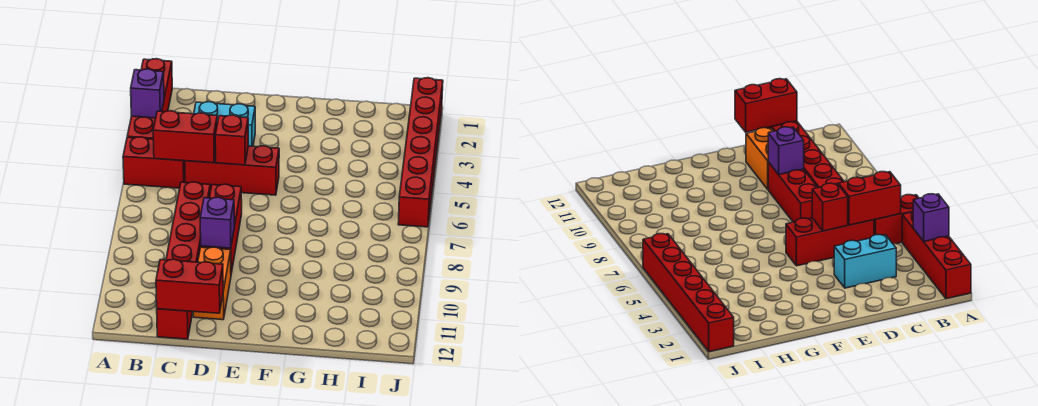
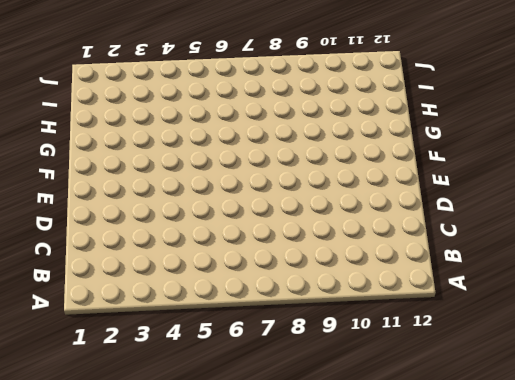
none -> red brick A1:A4 level 1
none -> red brick A5:B5 level 1
none -> cyan brick C3:D3 level 1

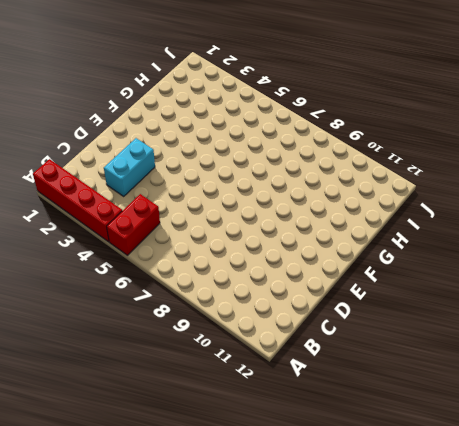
none -> red brick C5:E5 level 1
none -> red brick C7:C12 level 1
none -> red brick D7:D9 level 1

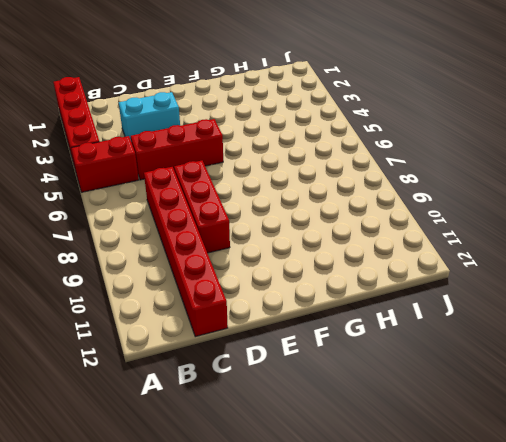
none -> orange brick D10:D11 level 1
none -> red brick J1:J6 level 1
none -> purple brick A3 level 2

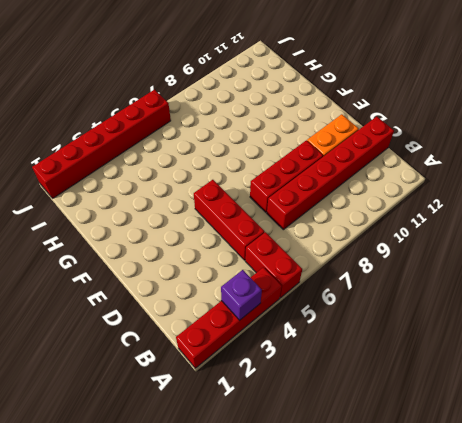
none -> cyan brick C3:D3 level 1
none -> red brick B5:C5 level 2
none -> red brick C12:D12 level 2

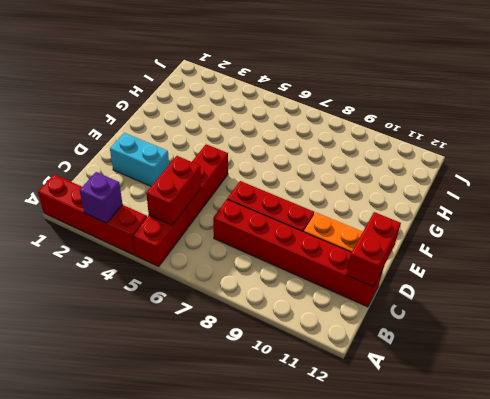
cyan brick D2:D3 level 1 -> cyan brick C3:D3 level 1
none -> red brick J1:J6 level 1
none -> red brick D5 level 2
none -> purple brick D9 level 2

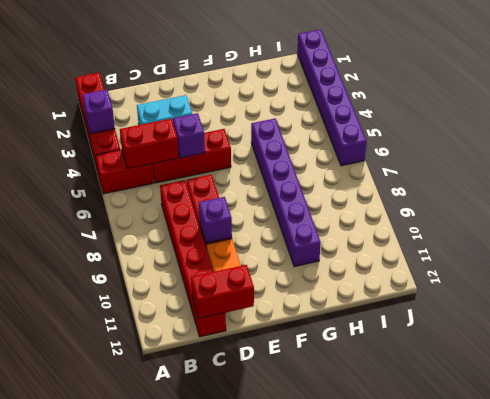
purple brick D5 level 2 -> red brick D5 level 2
purple brick G5:G10 level 1 -> none
purple brick J1:J6 level 1 -> red brick J1:J6 level 1

